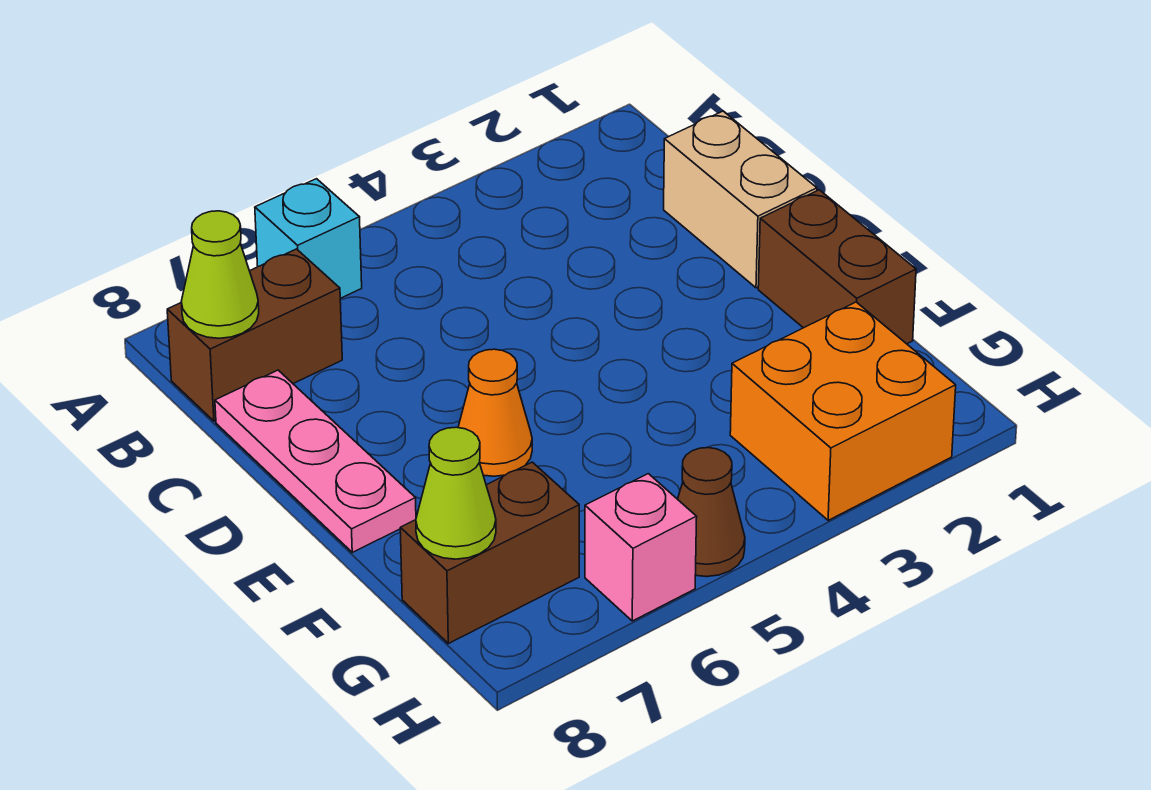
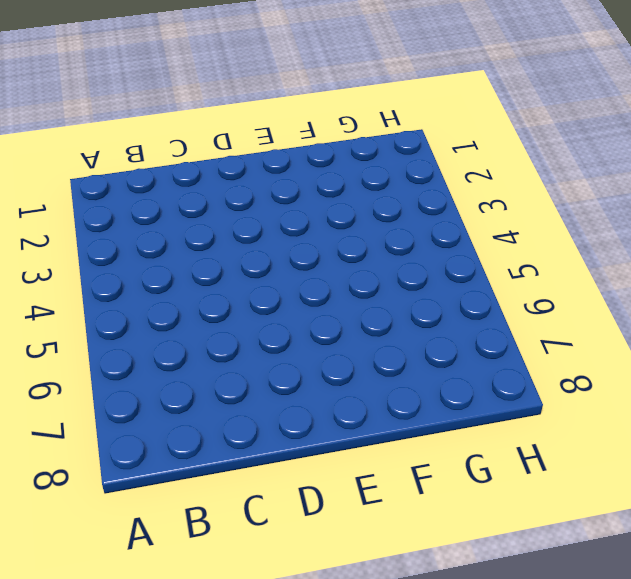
none -> cyan brick A6 level 1
none -> brown brick B7:B8 level 1
none -> tan brick C1:D1 level 1

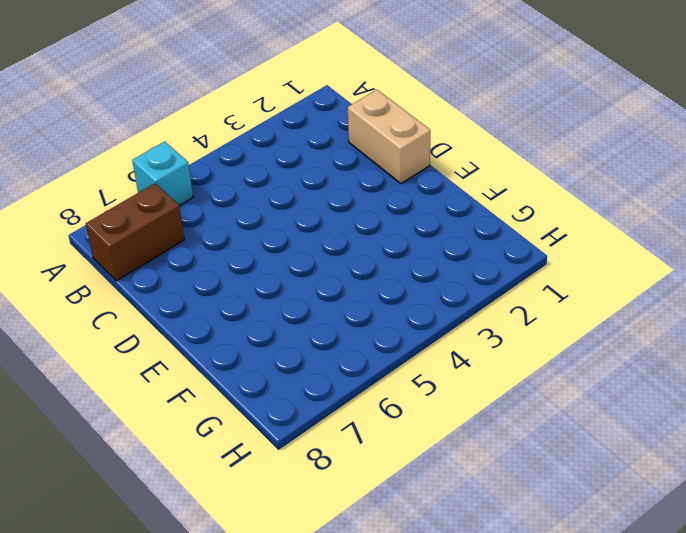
none -> pink plate C8:E8 level 1
none -> brown brick E1:F1 level 1
none -> orange cone E6 level 1

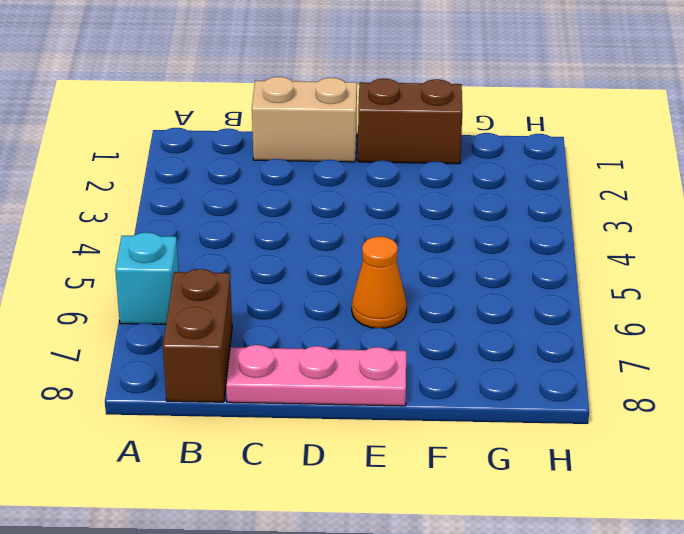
none -> orange brick G2:H3 level 1
none -> brown brick G7:G8 level 1
none -> brown cone H5 level 1

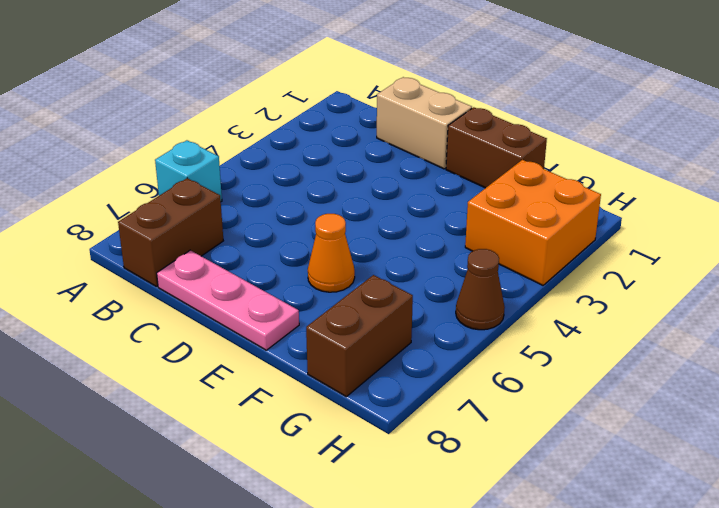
none -> pink brick H6 level 1
none -> lime cone B8 level 2
none -> lime cone G8 level 2

